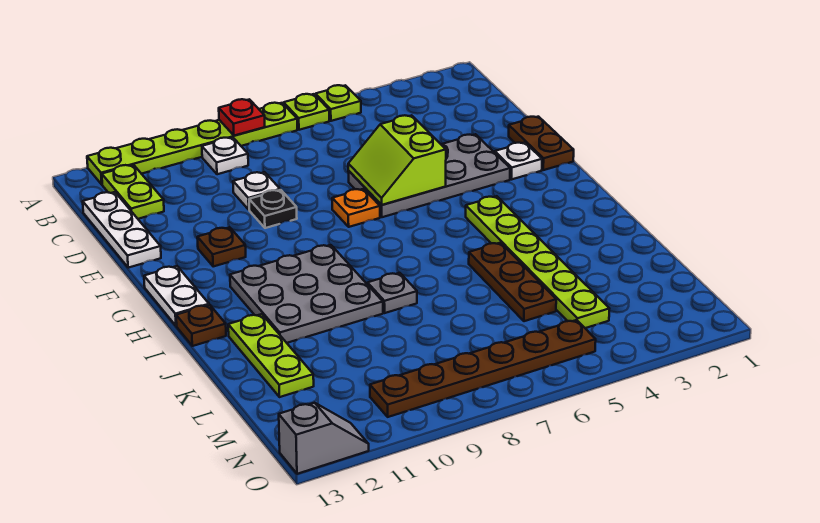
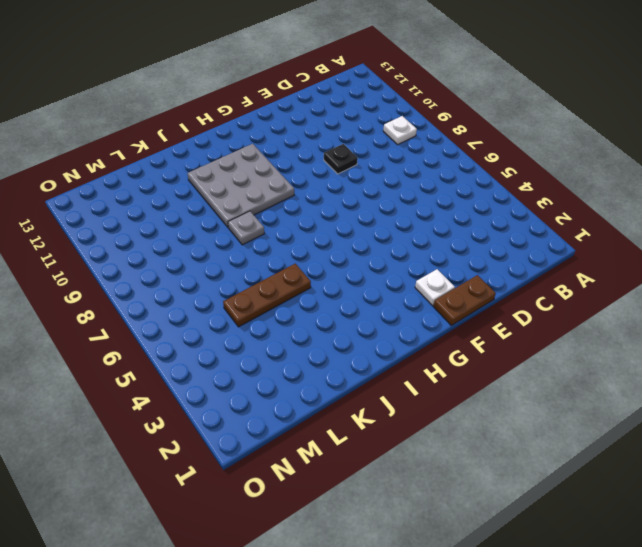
none -> lime plate A5 level 1
none -> lime plate A6 level 1
none -> lime plate A7:A12 level 1

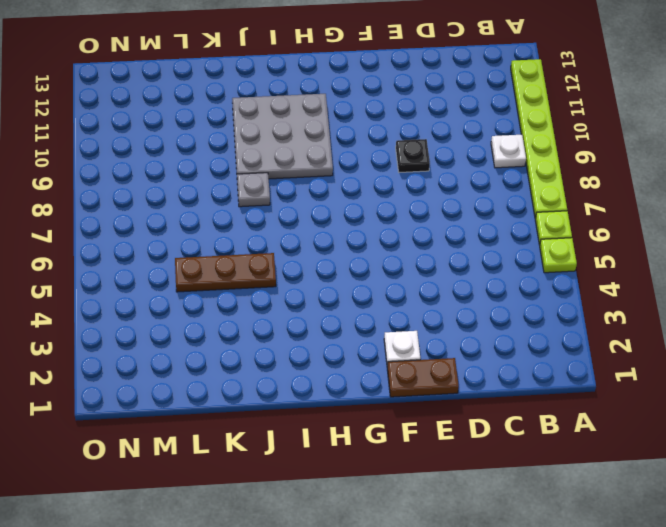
none -> lime plate B12:C12 level 1
none -> white plate C13:E13 level 1
none -> white plate D9 level 1

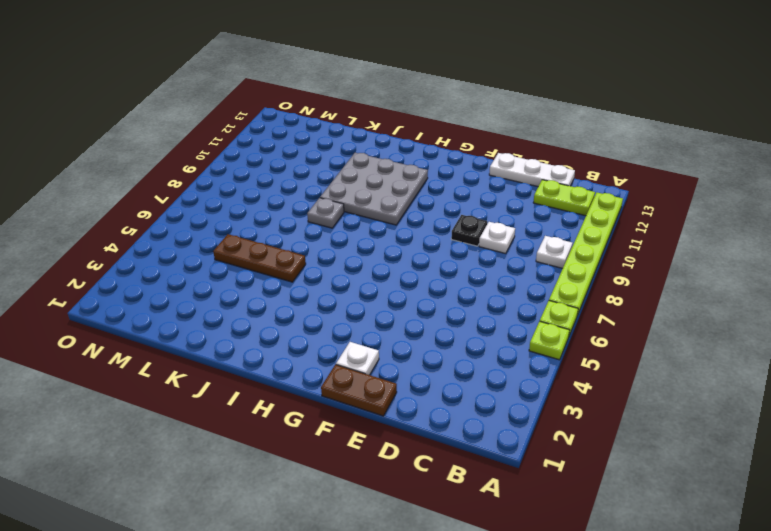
none -> grey plate E3:F6 level 1
none -> orange plate F7 level 1
none -> brown plate F11 level 1

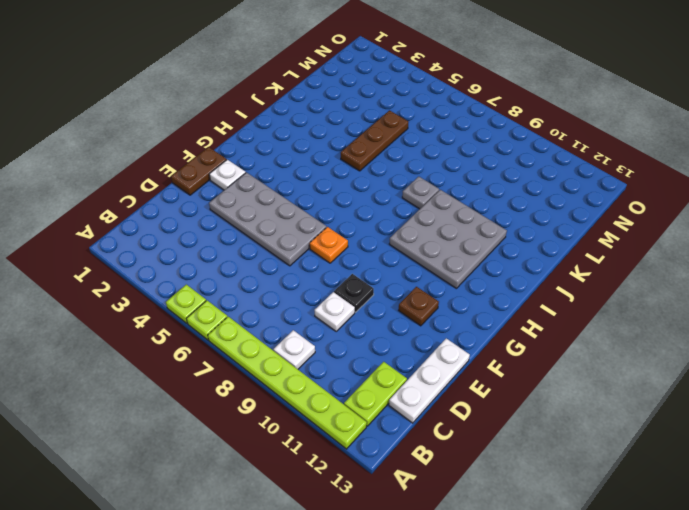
none -> white plate G13:H13 level 1
none -> lime plate H4:M4 level 1
none -> brown plate I13 level 1

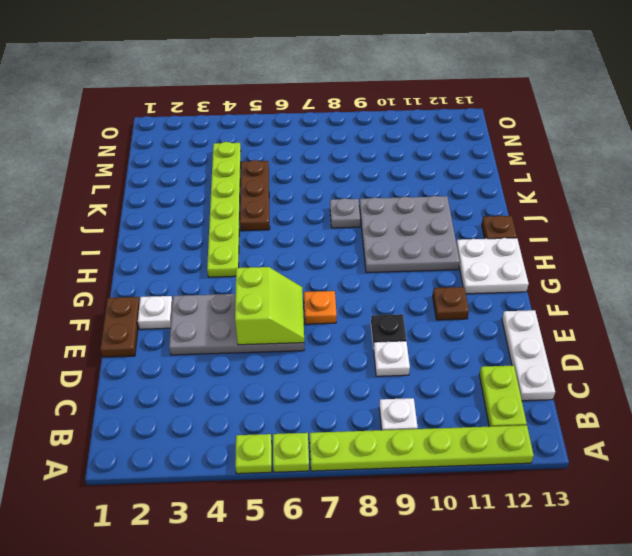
white plate G12:H13 level 1 -> white plate G13:H13 level 1
none -> lime plate J12:L12 level 1
none -> brown plate N5:N10 level 1
none -> grey slope O12:O13 level 1 top 13

